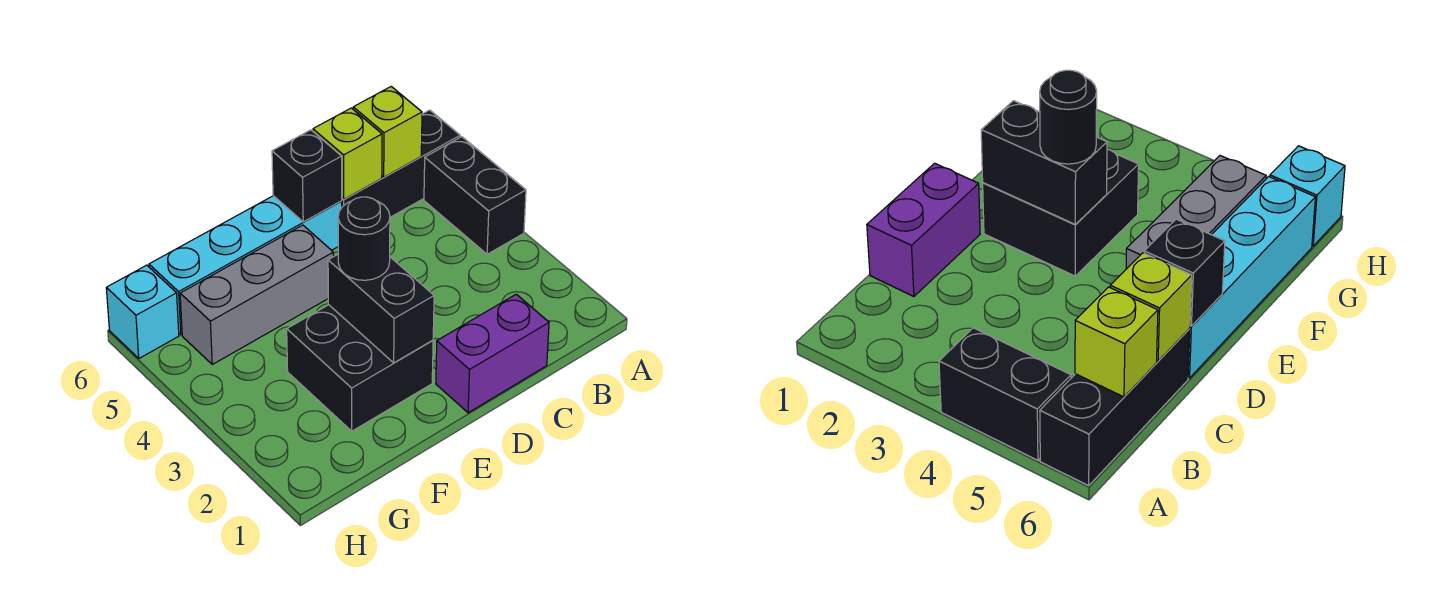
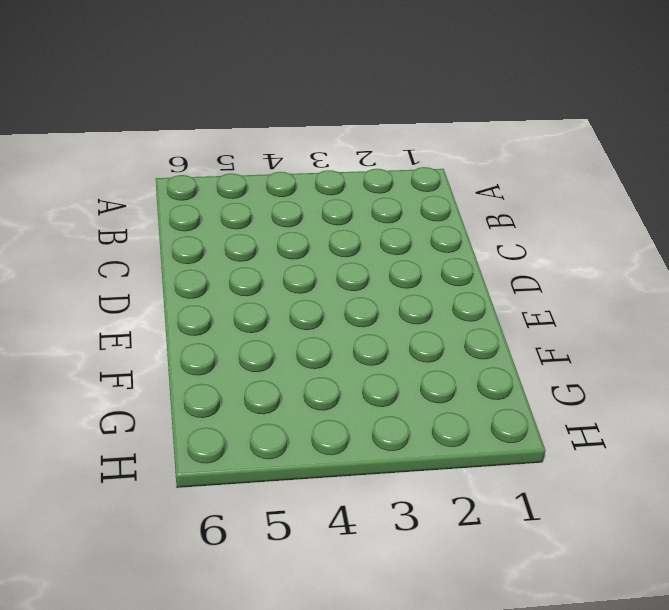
none -> black brick A4:A5 level 1
none -> black brick A6:C6 level 1
none -> purple brick C1:D1 level 1

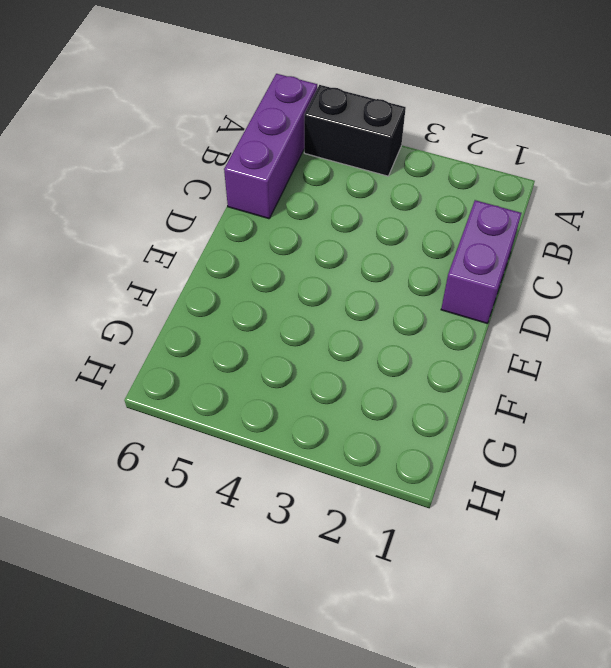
purple brick A6:C6 level 1 -> black brick A6:C6 level 1
none -> cyan brick D6:G6 level 1
none -> black brick E2:F3 level 1
none -> grey brick E5:G5 level 1

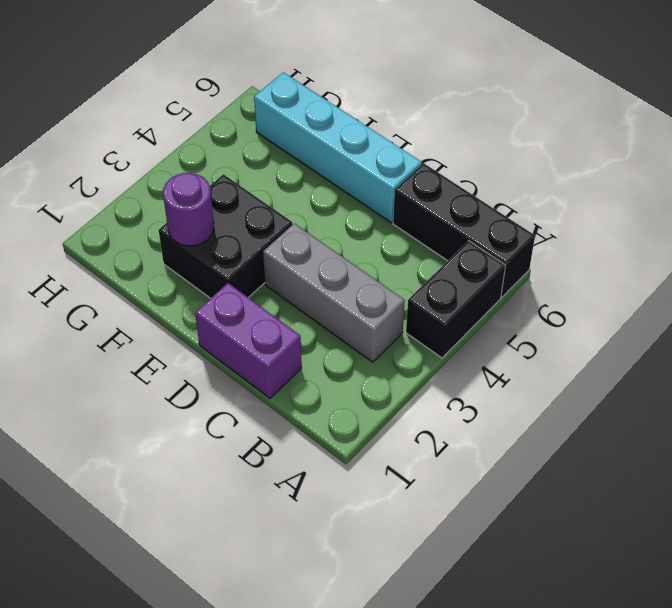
grey brick B3:D3 level 1 -> grey brick E5:G5 level 1
purple round brick F2 level 2 -> none
none -> cyan brick H6 level 1
none -> lime brick B6 level 2
none -> lime brick C6 level 2

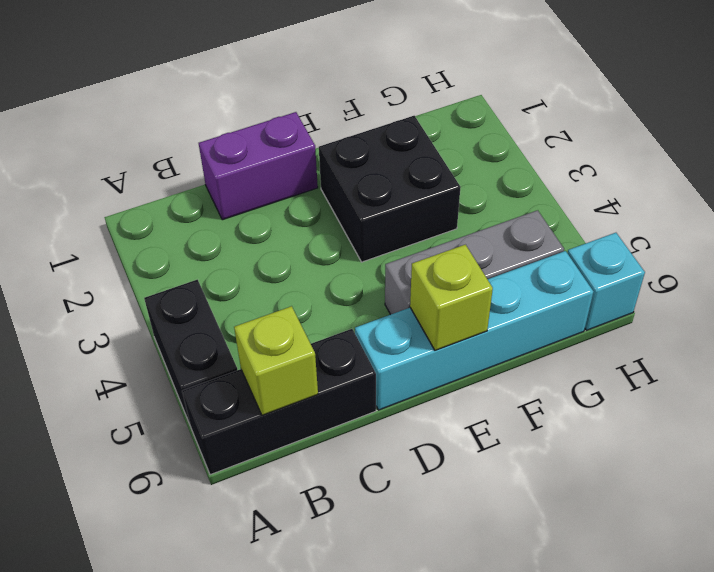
lime brick E6 level 2 -> lime brick C6 level 2
none -> black brick D6 level 2
none -> black brick E2:E3 level 2
none -> black round brick E3 level 3

